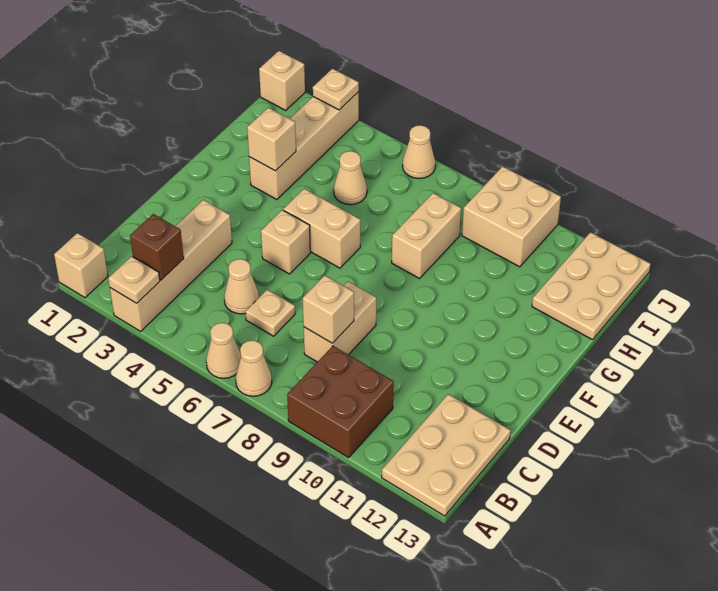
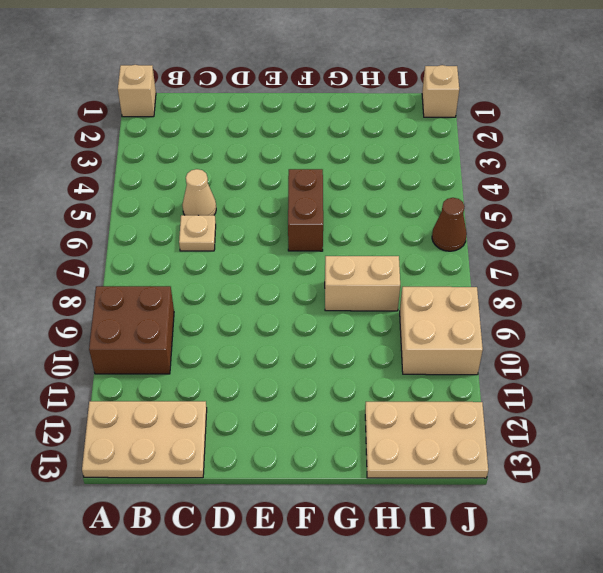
brown brick F5:F6 level 1 -> tan brick F5:F6 level 1
brown cone J6 level 1 -> tan cone J6 level 1
none -> tan brick A3:D3 level 1
none -> tan cone A6 level 1
none -> tan cone A7 level 1

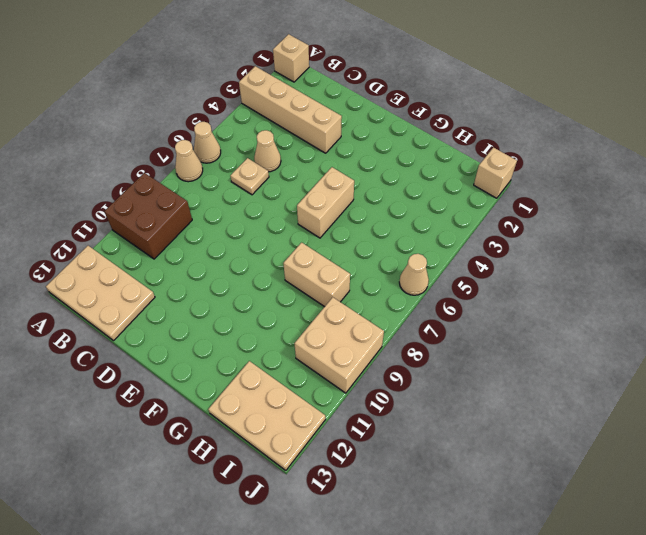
none -> tan brick C8:D8 level 1
none -> tan brick E5 level 1
none -> tan brick G3:J3 level 1

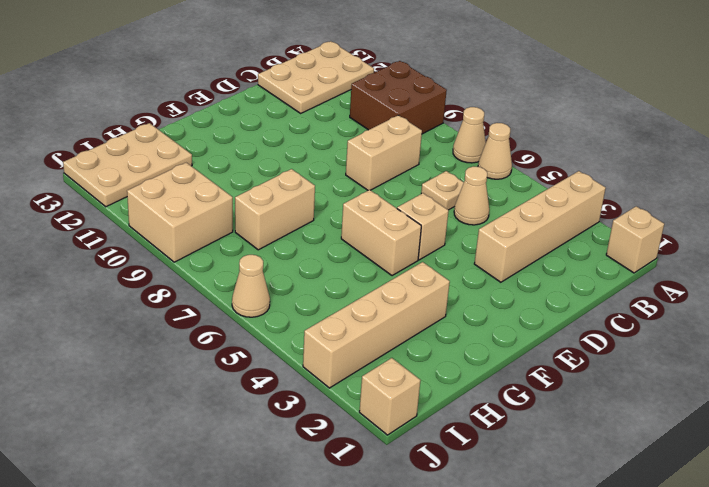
none -> tan cone H5 level 1
none -> tan plate A3 level 2
none -> brown brick B3 level 2

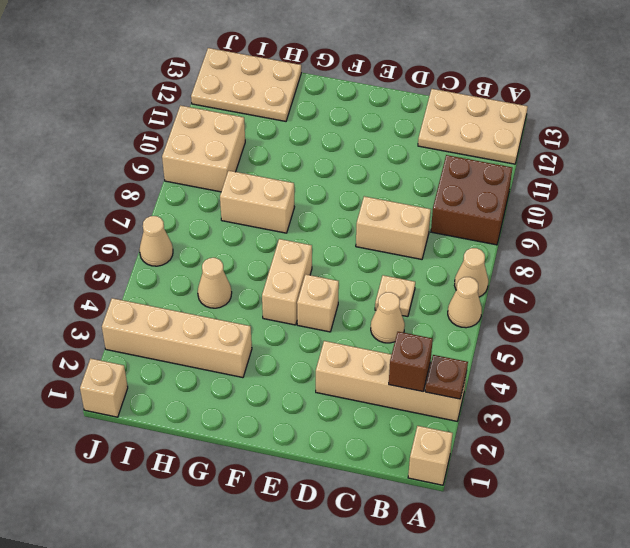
brown plate A3 level 2 -> tan plate A3 level 2
none -> tan brick C8 level 2
none -> tan brick G3 level 2
none -> tan plate J3 level 2

